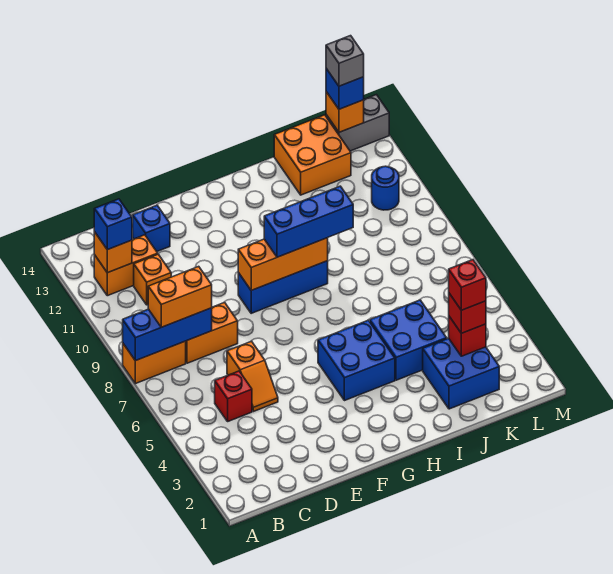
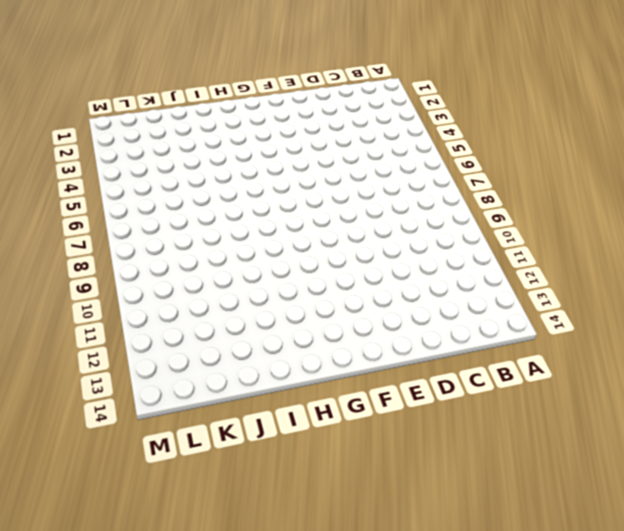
none -> orange brick A8:B8 level 1
none -> orange brick B12:C12 level 1
none -> red brick C5 level 1

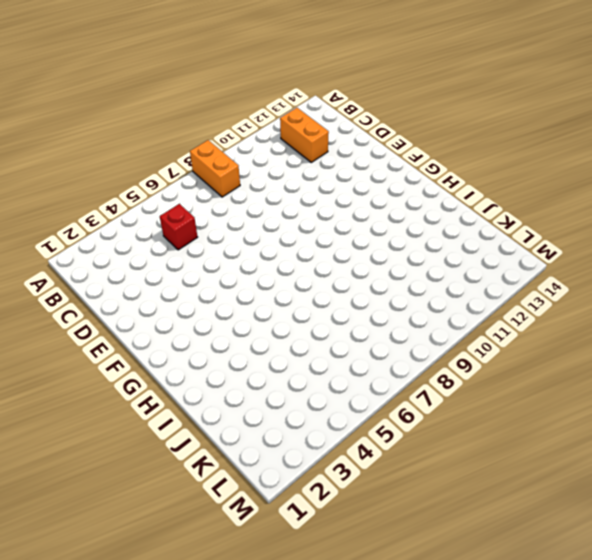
none -> orange brick C8:D8 level 1
none -> orange brick C11 level 1
none -> orange slope D5:D6 level 1 top 6

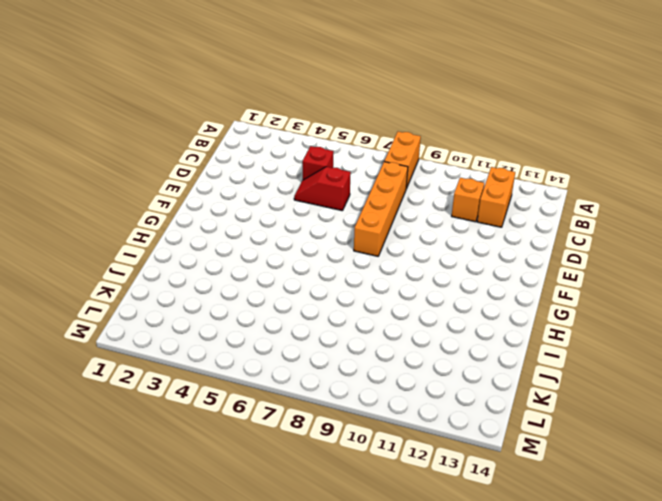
orange brick C8:F8 level 1 -> orange brick C8:D8 level 1
red slope D5:D6 level 1 top 6 -> orange slope D5:D6 level 1 top 6
none -> blue brick D13 level 1
none -> blue brick F9:H9 level 1
none -> blue brick G4:H5 level 1

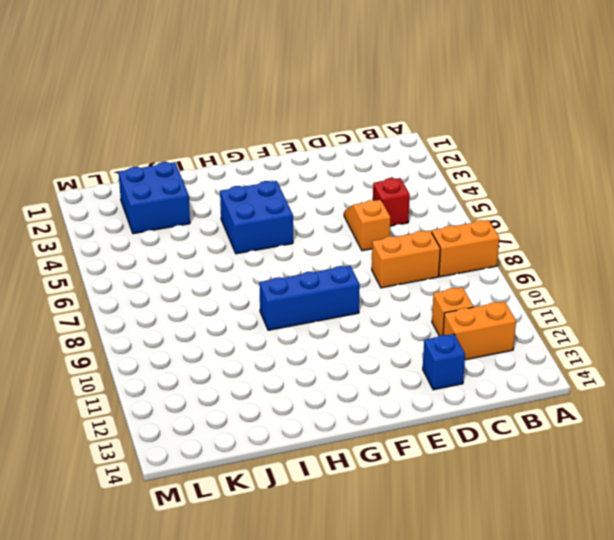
none -> blue brick I4:J5 level 1
none -> orange brick J13:K14 level 1
none -> blue round brick L11 level 1

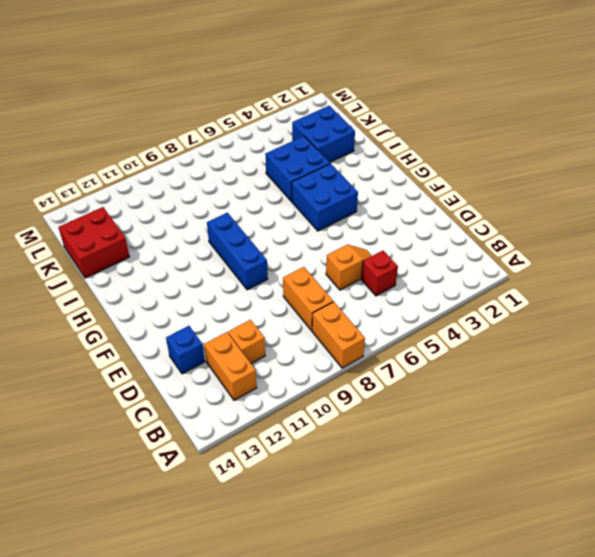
red brick J13:K14 level 1 -> orange brick J13:K14 level 1
none -> blue round brick L11 level 1
none -> grey brick L14:M14 level 1
none -> blue brick A8:C8 level 2

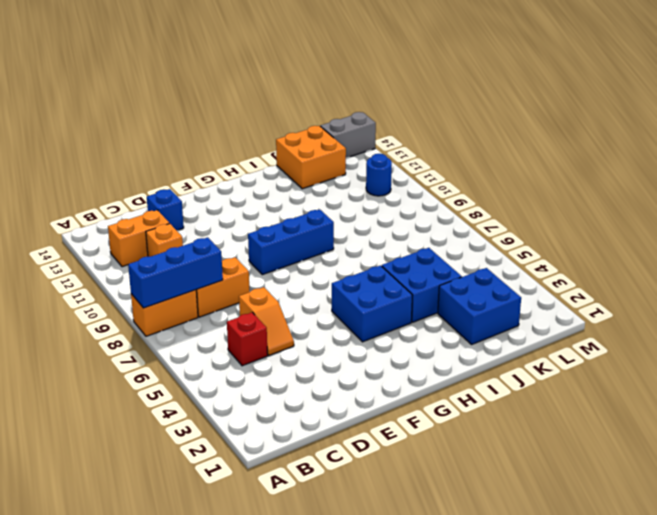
none -> orange brick B12 level 2
none -> orange brick F9:H9 level 2
none -> red brick K3 level 2

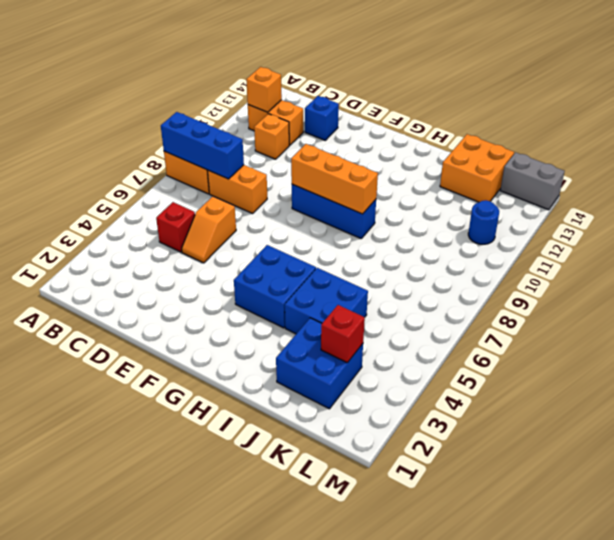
none -> orange brick L14 level 2
none -> orange brick B8:C8 level 3
none -> blue brick B12 level 3

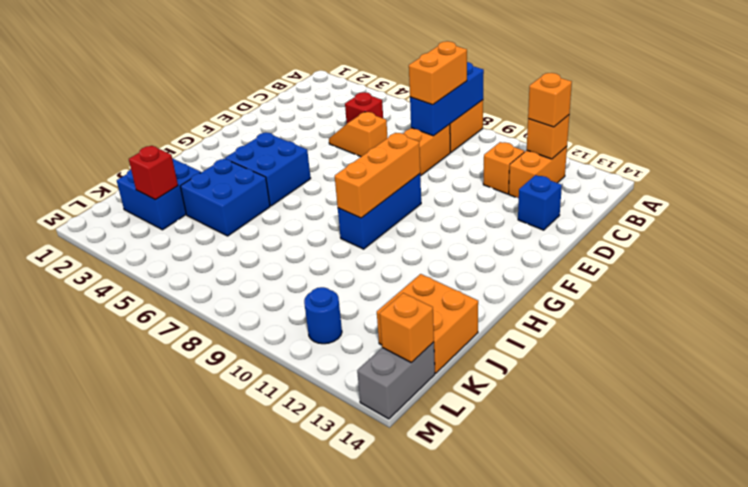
orange brick B12 level 3 -> blue brick B12 level 3
none -> blue brick G9:I9 level 3
none -> red brick K3 level 3
none -> blue brick L14 level 3

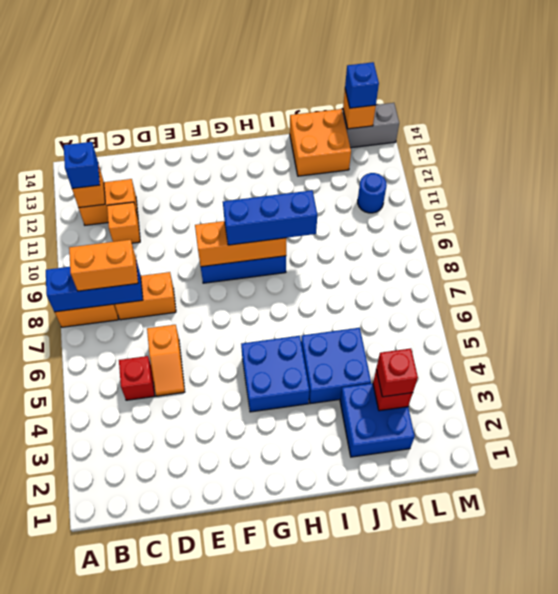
none -> blue brick D13 level 1
none -> red brick K3 level 4
none -> grey brick L14 level 4

